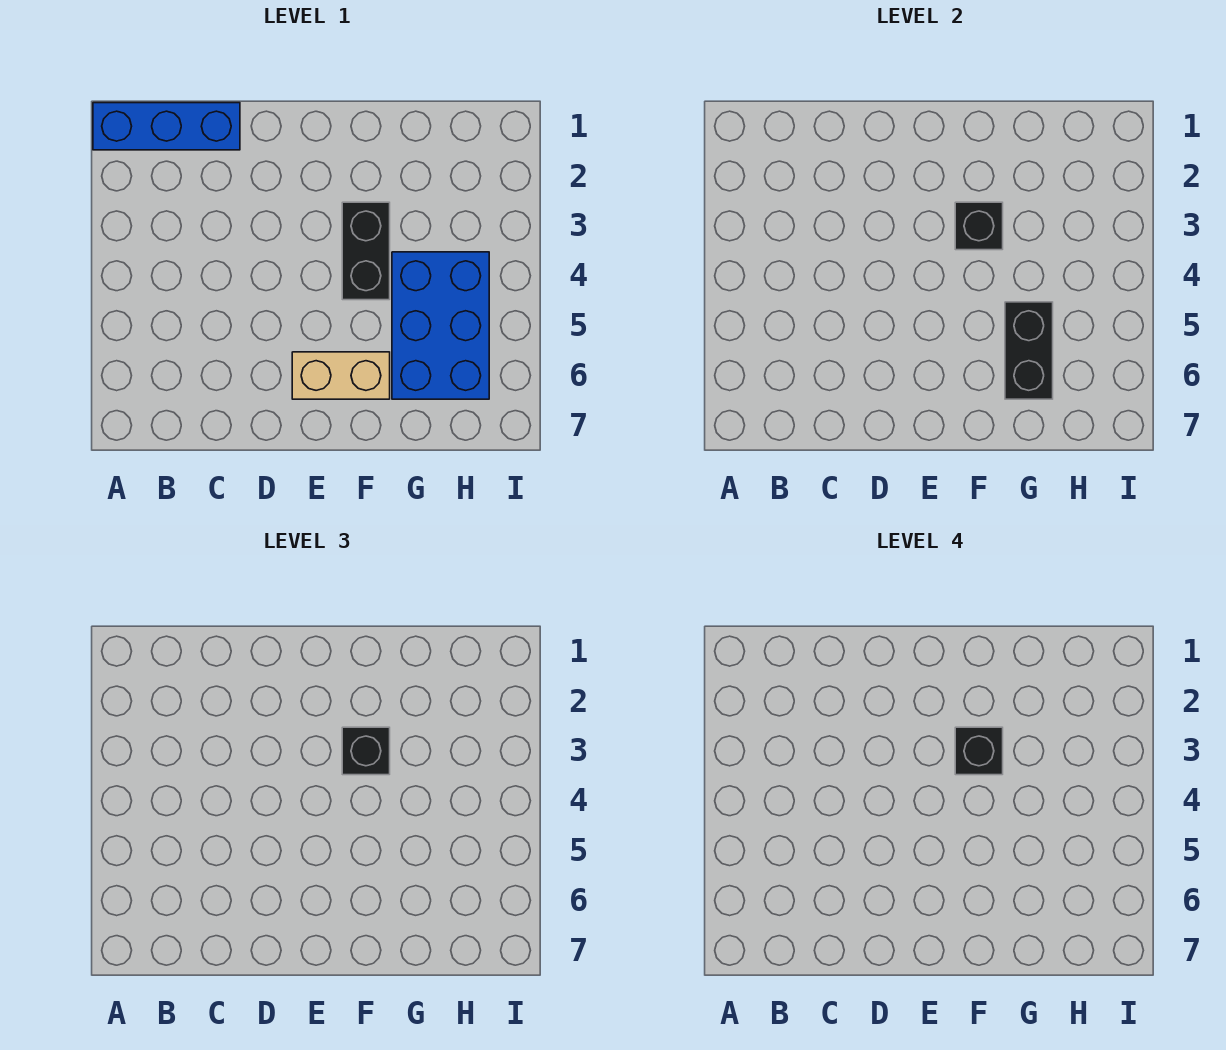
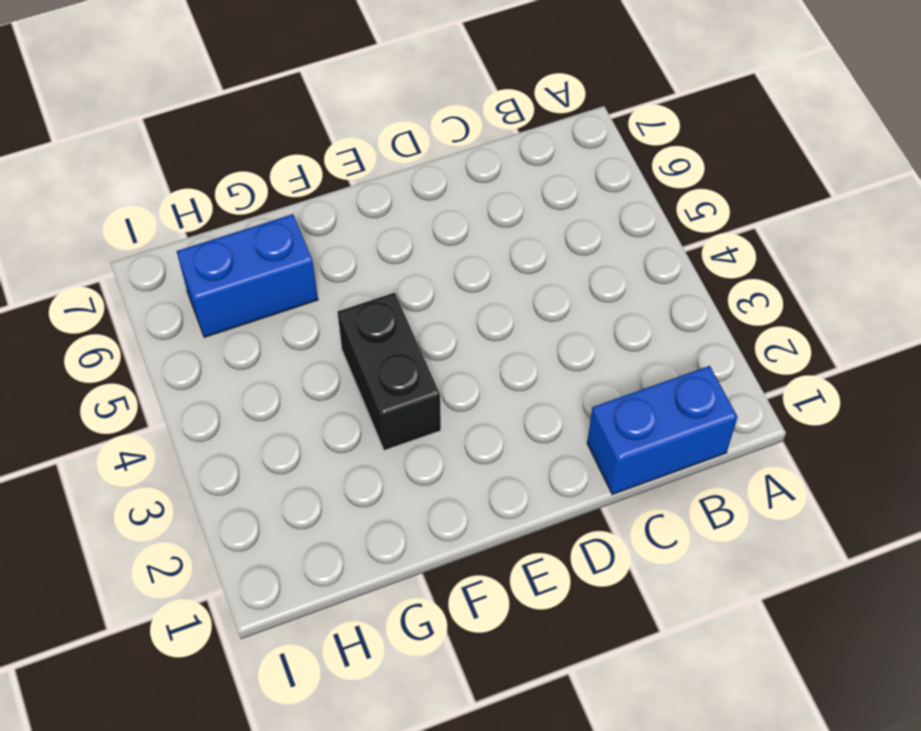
blue brick B1:C1 level 1 -> blue brick A1:C1 level 1
blue brick G6:H6 level 1 -> blue brick G4:H6 level 1
none -> tan brick E6:F6 level 1
none -> black brick F3 level 2

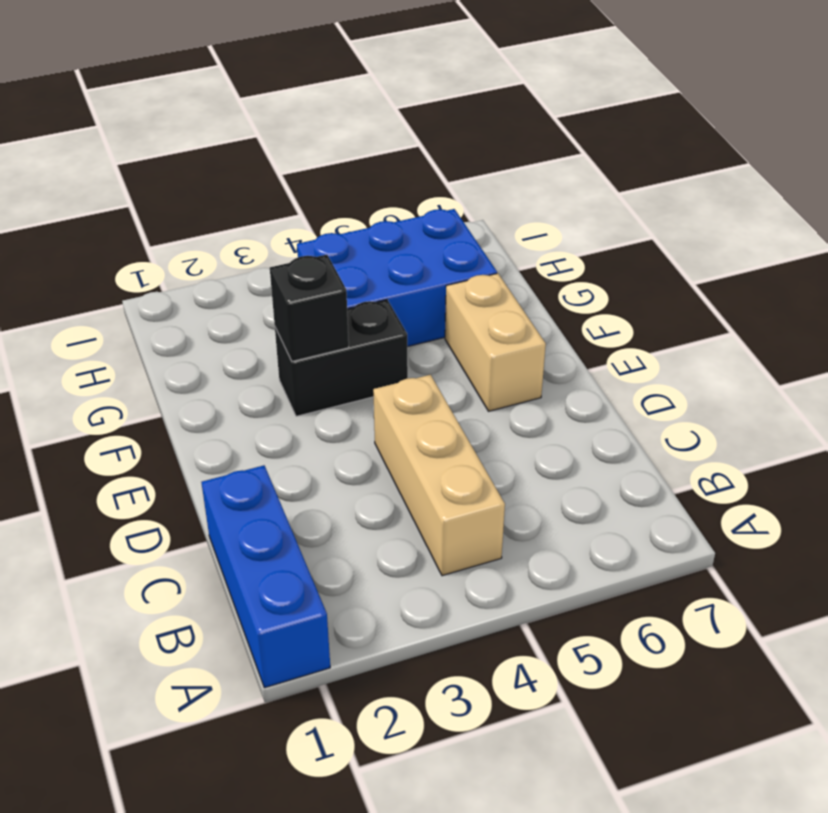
tan brick B4:D4 level 1 -> none
none -> black brick G5:G6 level 2
none -> black brick F3 level 3

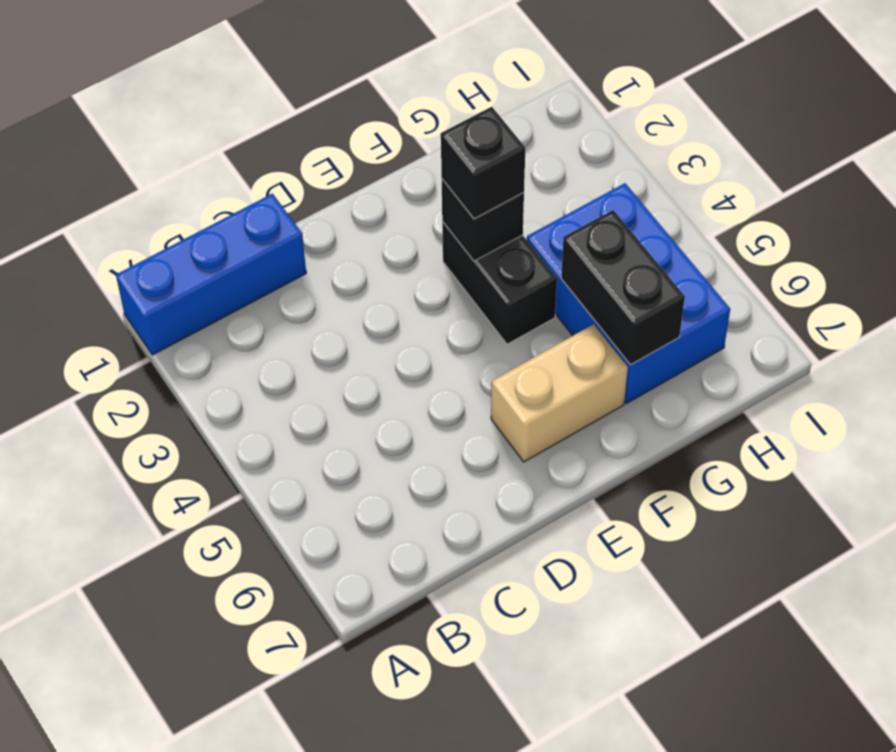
none -> black brick F3 level 4

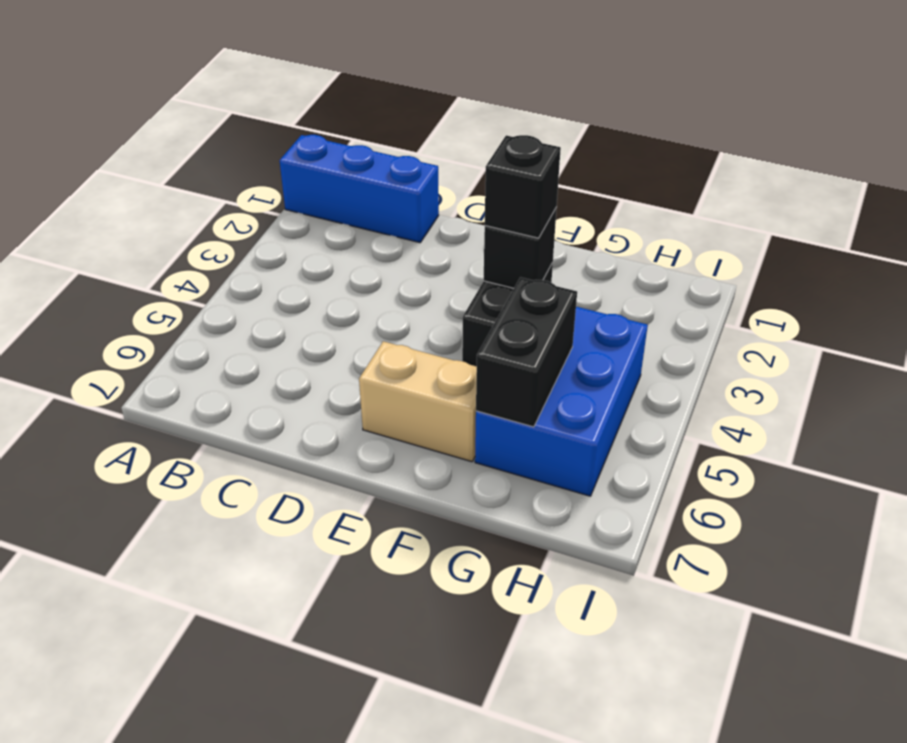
none -> black brick F3 level 4

